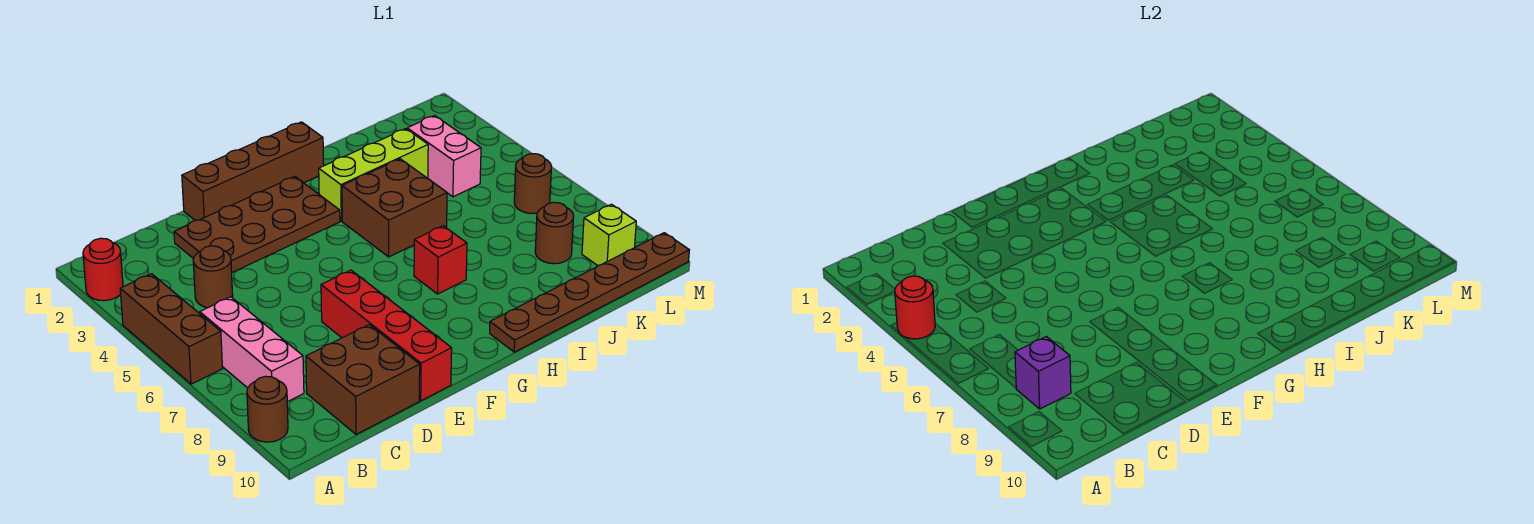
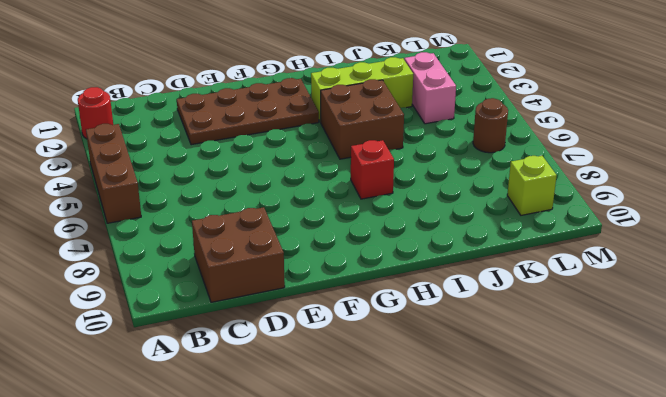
none -> brown round brick A9 level 1
none -> pink brick B6:B8 level 1
none -> brown round brick C4 level 1

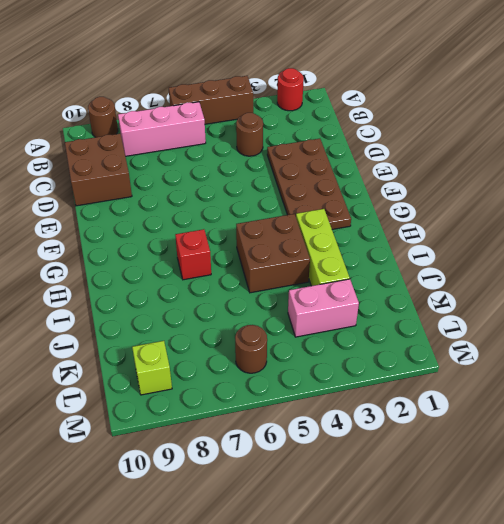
none -> brown brick E1:H1 level 1
none -> red brick E7:E10 level 1
none -> brown plate H10:M10 level 1

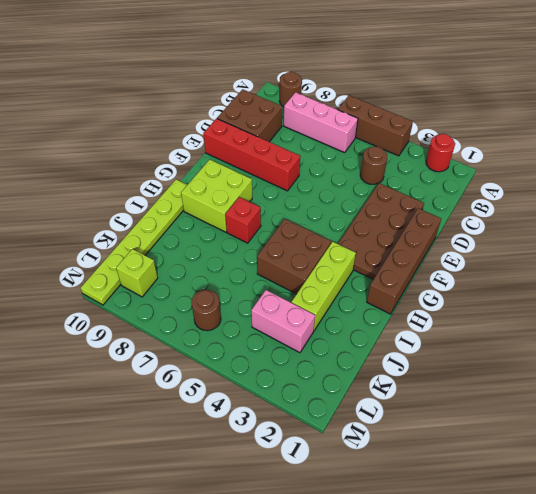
lime brick G8:H9 level 1 -> none
lime plate H10:M10 level 1 -> brown plate H10:M10 level 1
none -> brown round brick K8 level 1
none -> red round brick A4 level 2
none -> purple brick B8 level 2

